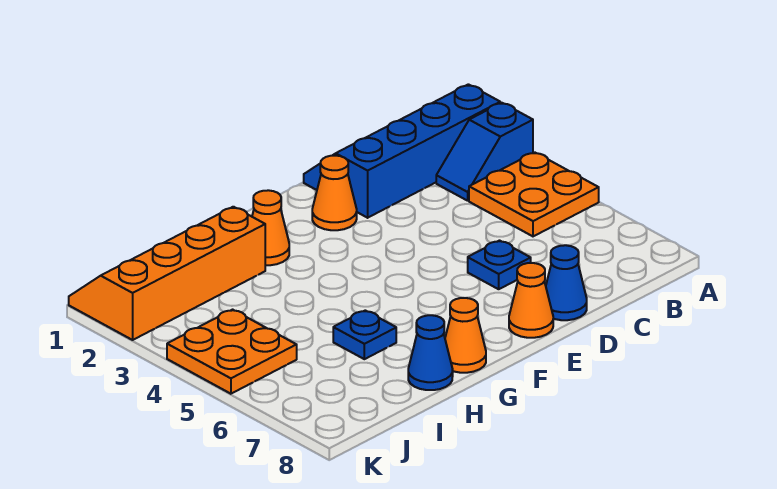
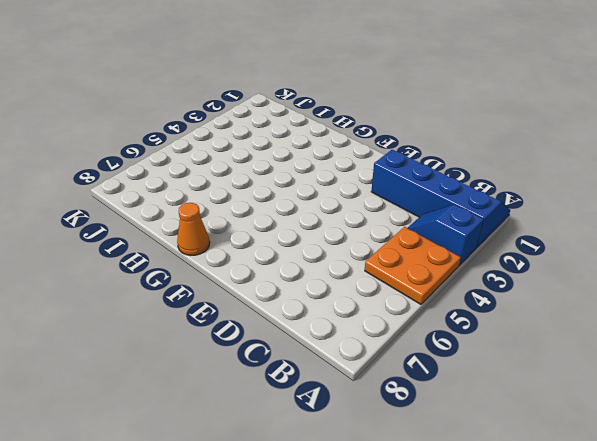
none -> blue plate D6 level 1
none -> blue cone D8 level 1
none -> orange cone E2 level 1

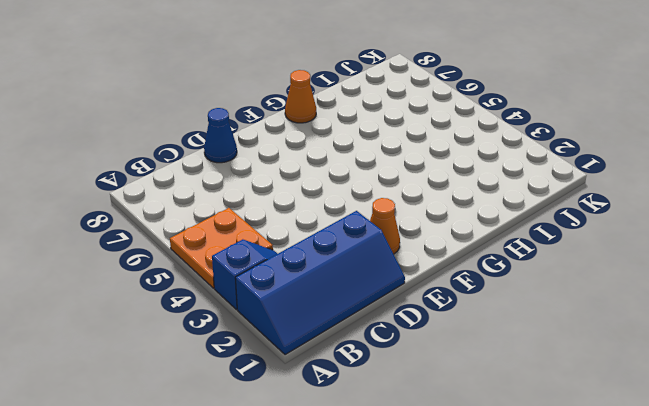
none -> blue plate D6 level 1
none -> orange cone E8 level 1
none -> orange cone G2 level 1

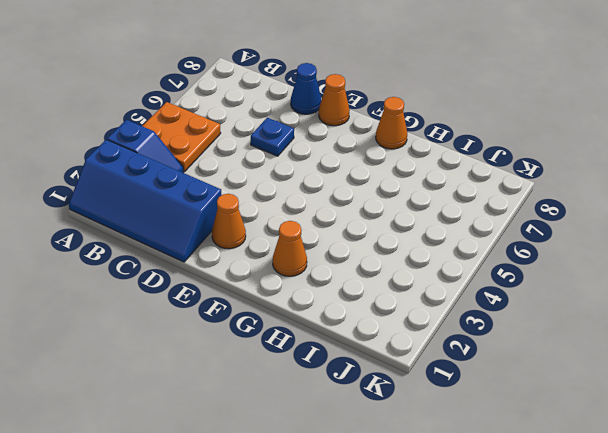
none -> orange slope H1:K2 level 1 top 2
none -> blue plate H6 level 1
none -> blue cone H8 level 1

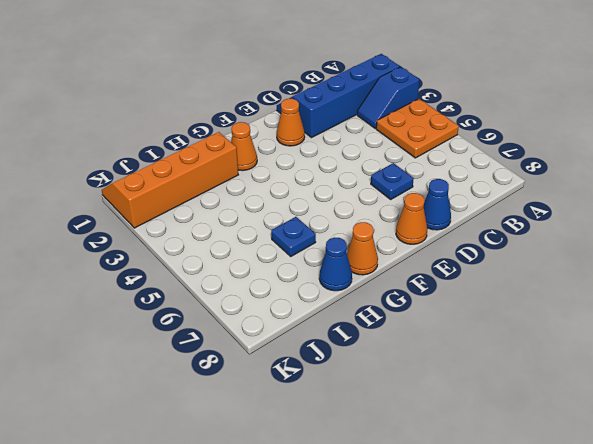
none -> orange plate J4:K5 level 1

